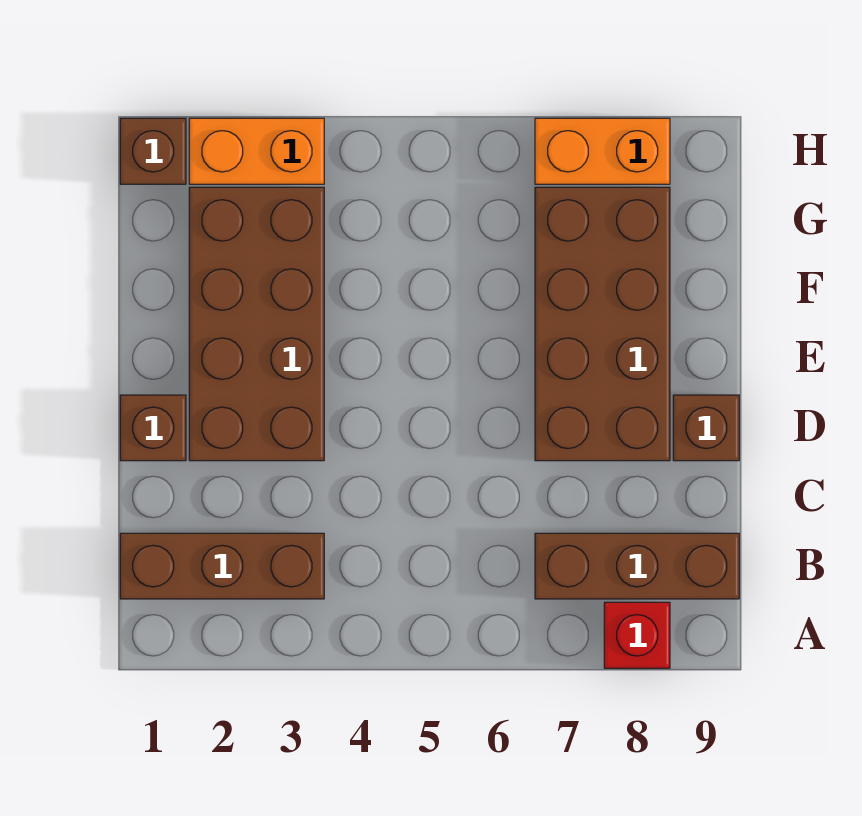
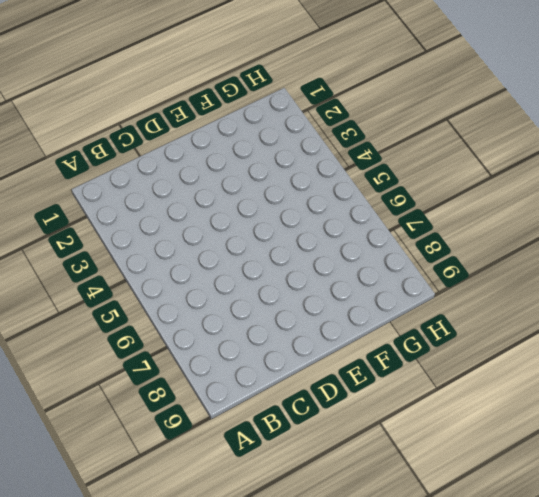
none -> red brick A8 level 1
none -> brown brick B1:B3 level 1

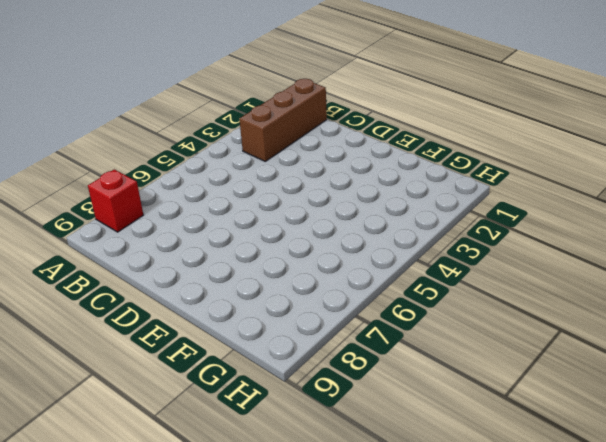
none -> brown brick B7:B9 level 1
none -> brown brick D1 level 1

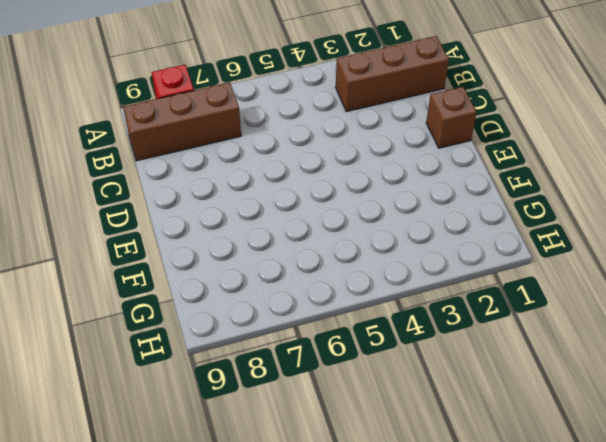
none -> brown brick D2:G3 level 1
none -> brown brick D7:G8 level 1

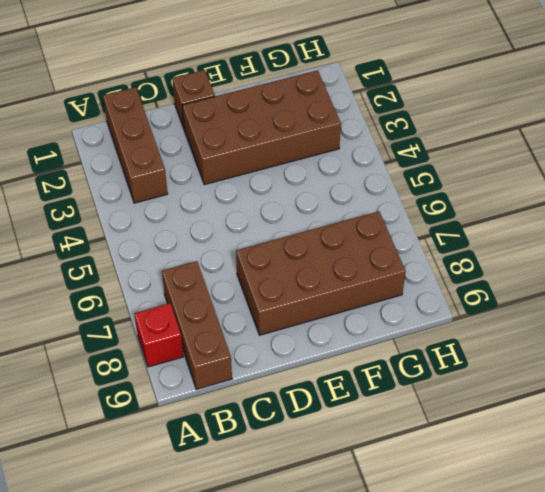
none -> brown brick D9 level 1
none -> brown brick H1 level 1

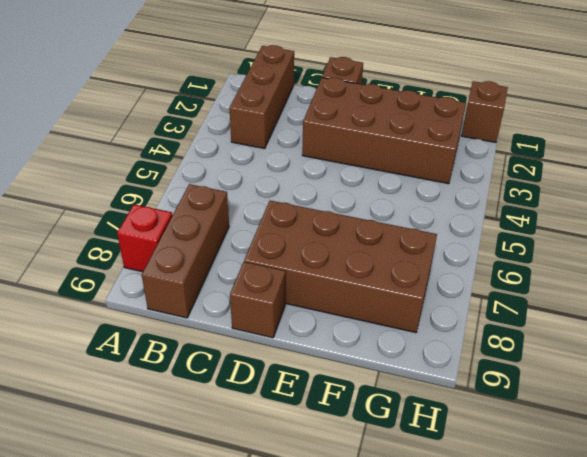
none -> orange brick H2:H3 level 1
none -> orange brick H7:H8 level 1

